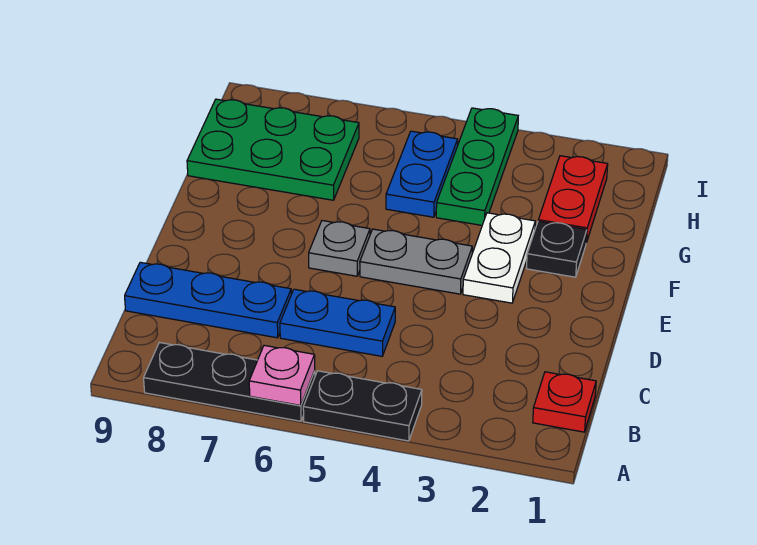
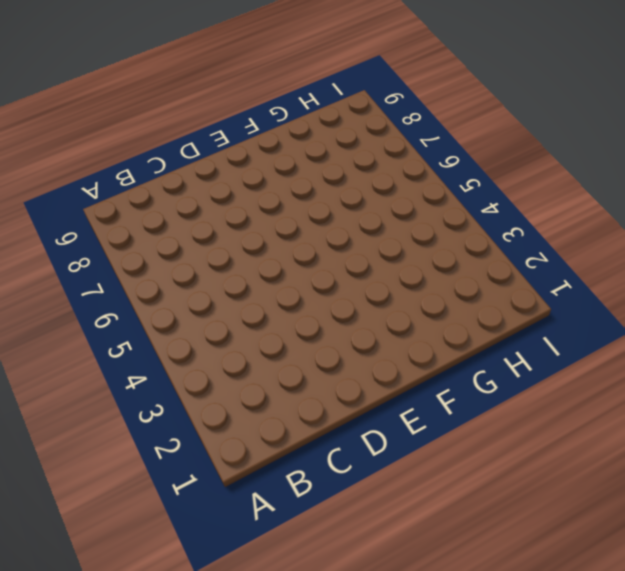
none -> black plate A4:A5 level 1
none -> black plate A6:A8 level 1
none -> red plate B1 level 1

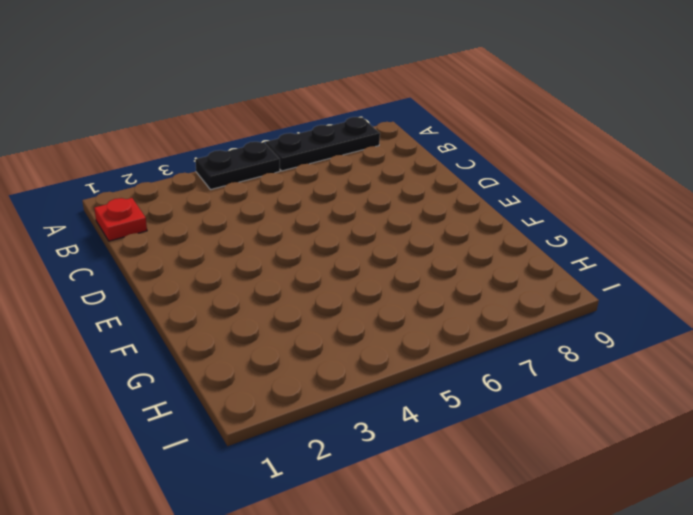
none -> blue plate C5:C6 level 1
none -> blue plate C7:C9 level 1
none -> white plate E3:F3 level 1

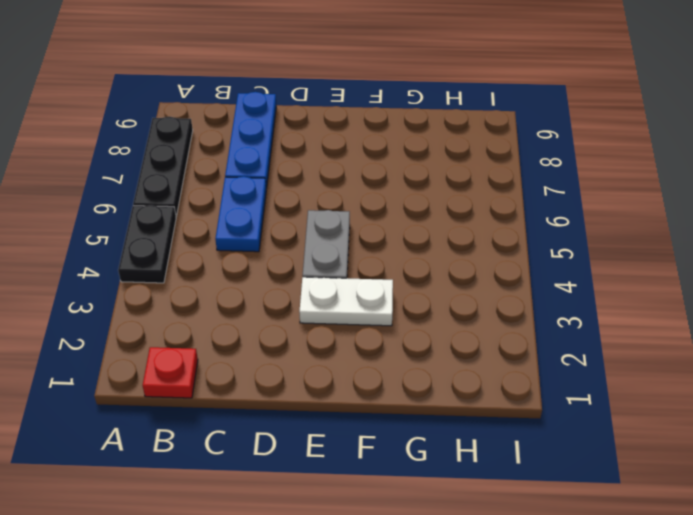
none -> grey plate E6 level 1
none -> black plate F2 level 1
none -> red plate G2:H2 level 1

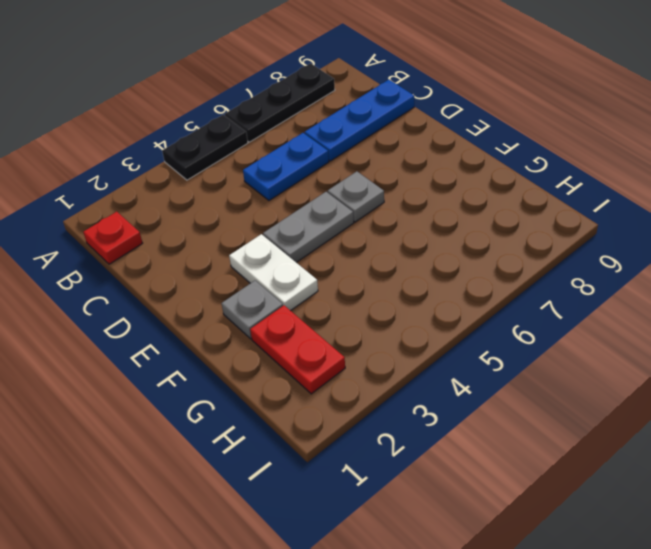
grey plate F2 level 1 -> black plate F2 level 1
none -> green plate G4:I4 level 1
none -> blue plate G5:H5 level 1
none -> green plate G7:H9 level 1

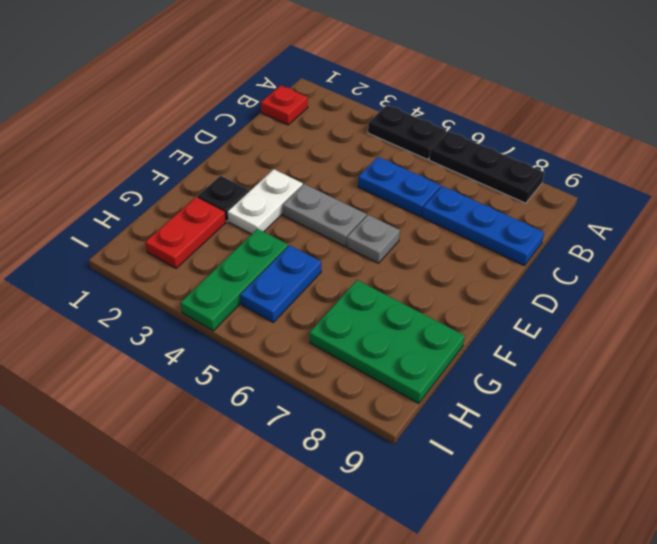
none -> pink plate A6 level 2

